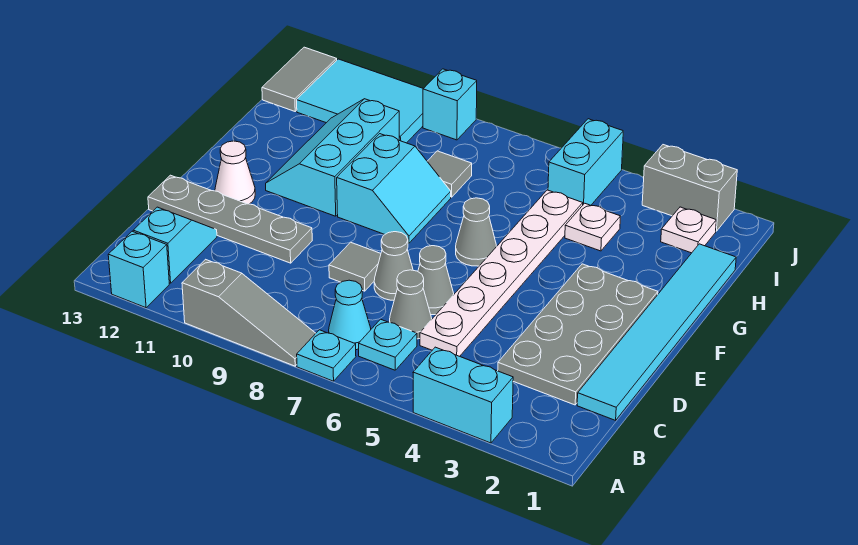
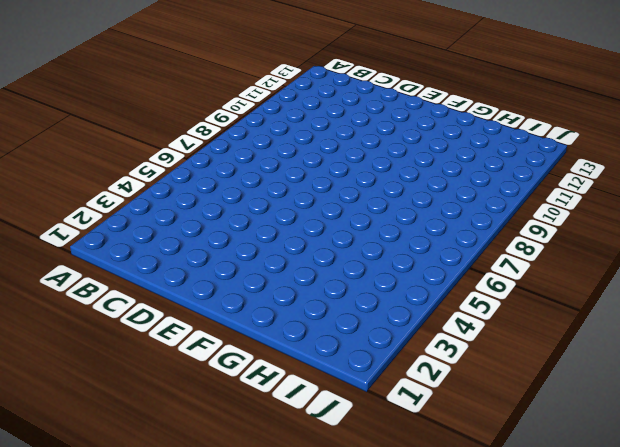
none -> cyan brick A3:A4 level 1
none -> cyan plate A7 level 1
none -> grey slope A8:A10 level 1 top 10

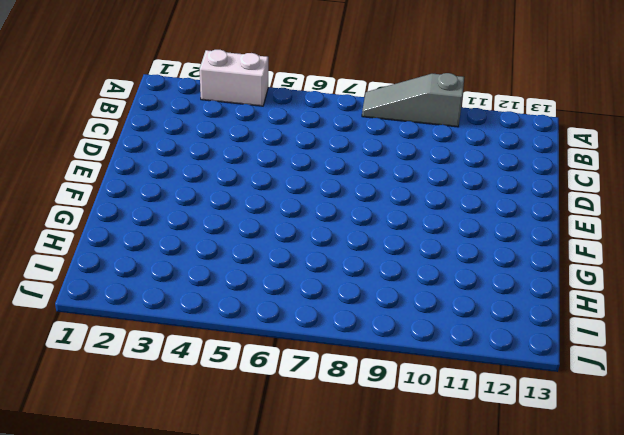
white brick A3:A4 level 1 -> cyan brick A3:A4 level 1
none -> cyan plate A7 level 1
none -> cyan brick A12 level 1
none -> cyan plate B6 level 1

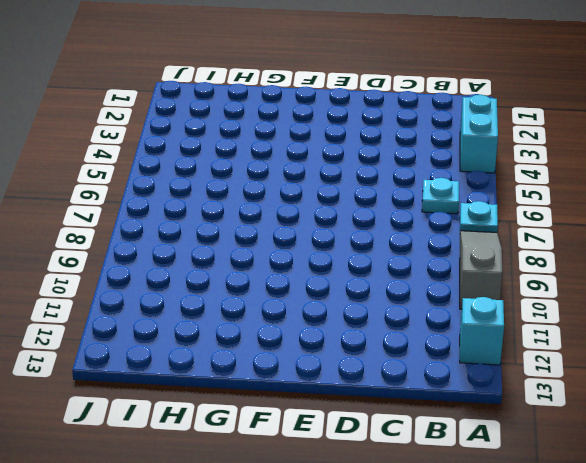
none -> cyan cone B7 level 1
none -> cyan slope B12:C12 level 1 top B
none -> cyan tile C1:H1 level 1

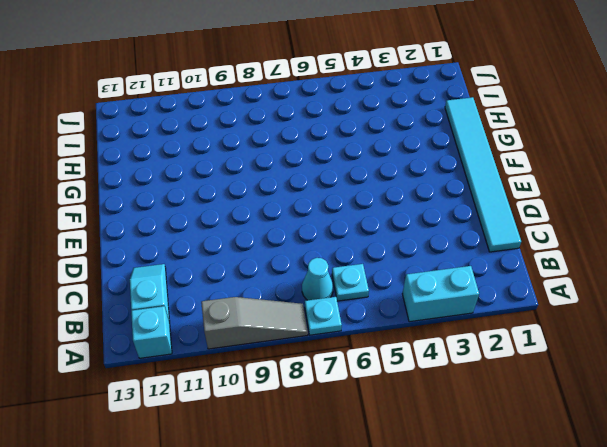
none -> grey plate C2:F3 level 1
none -> white plate C5:H5 level 1
none -> grey cone C6 level 1

